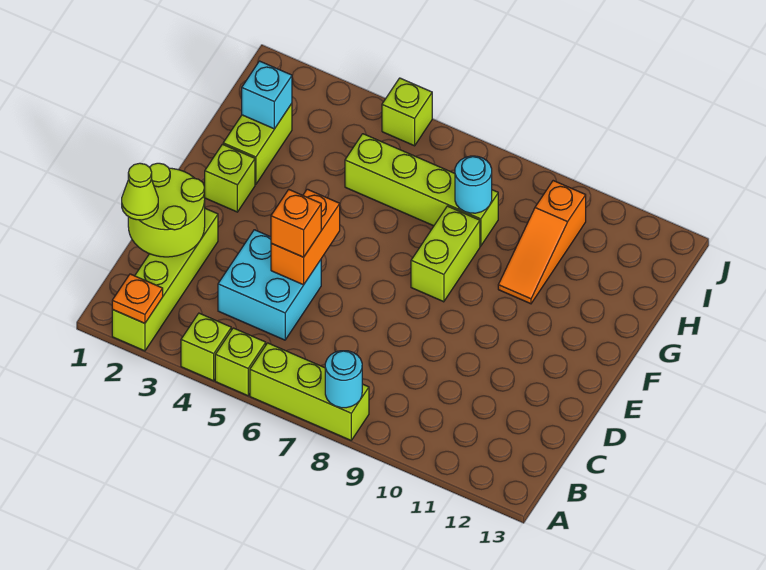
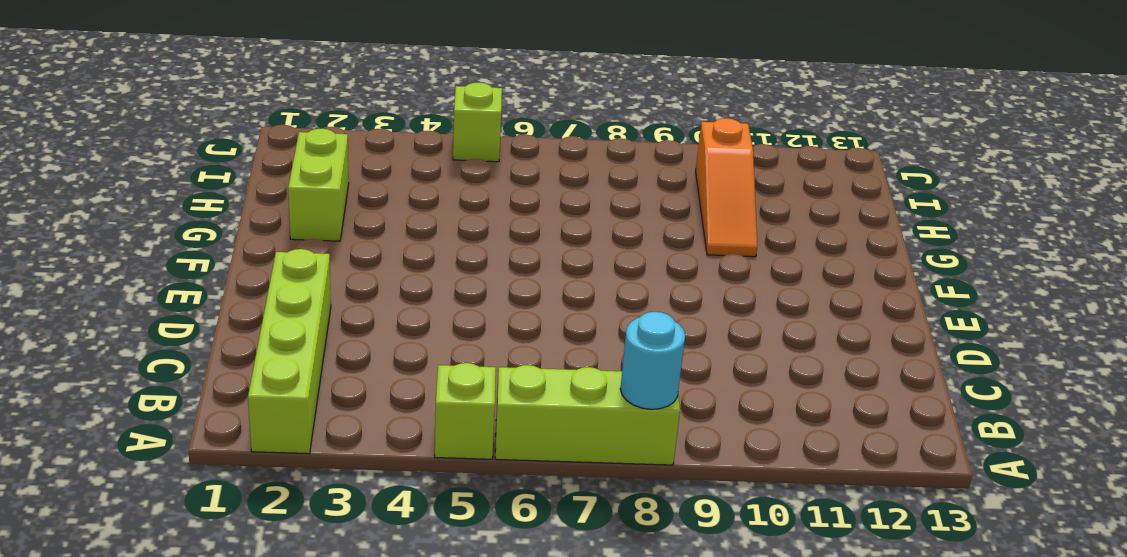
none -> lime brick A4 level 1
none -> cyan brick C4:D5 level 1
none -> lime brick F2 level 1

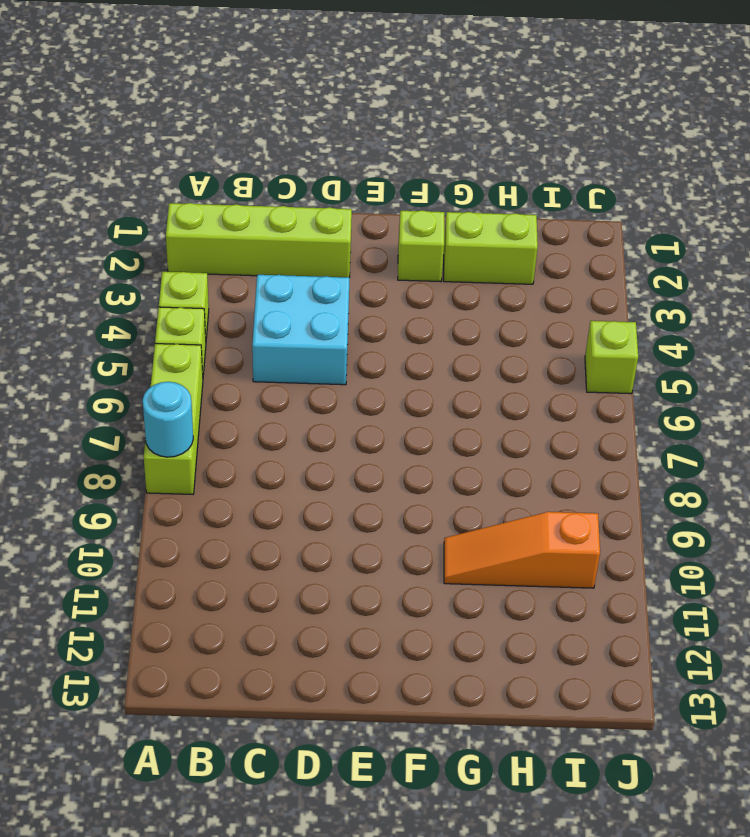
none -> lime brick F8:G8 level 1
none -> lime brick H5:H8 level 1
none -> orange plate A2 level 2

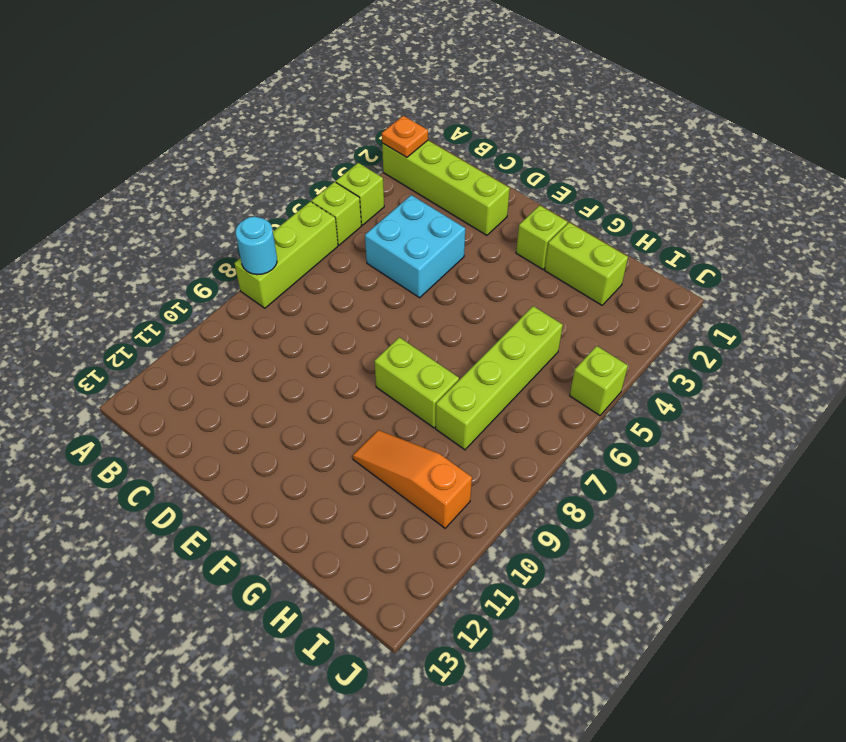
none -> lime round brick C1:D2 level 2
none -> orange brick D5:E5 level 2
none -> cyan brick H2 level 2

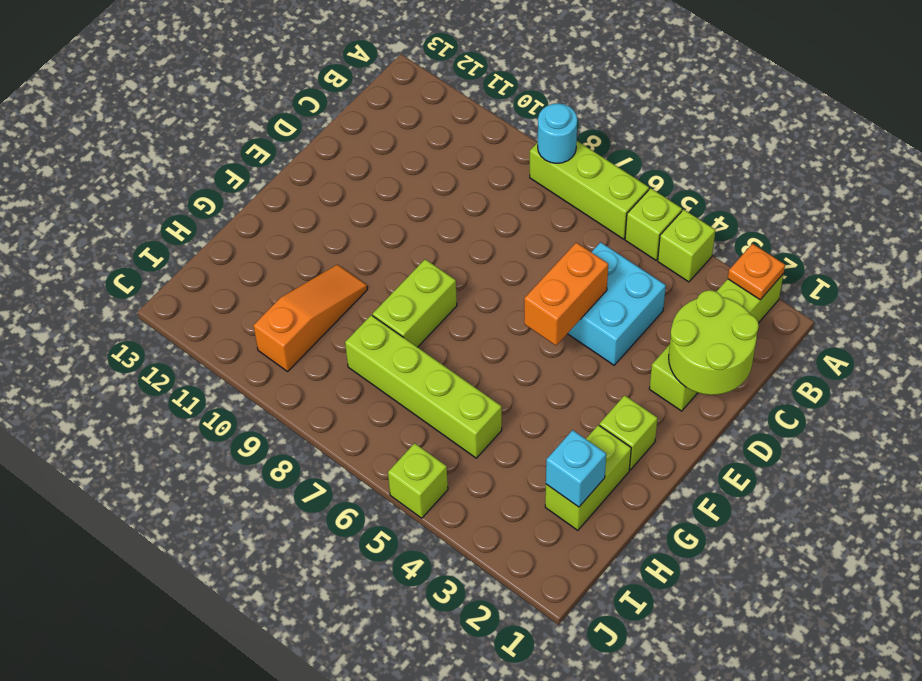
none -> cyan round brick H8 level 2
none -> lime cone C1 level 3
none -> orange brick D5 level 3

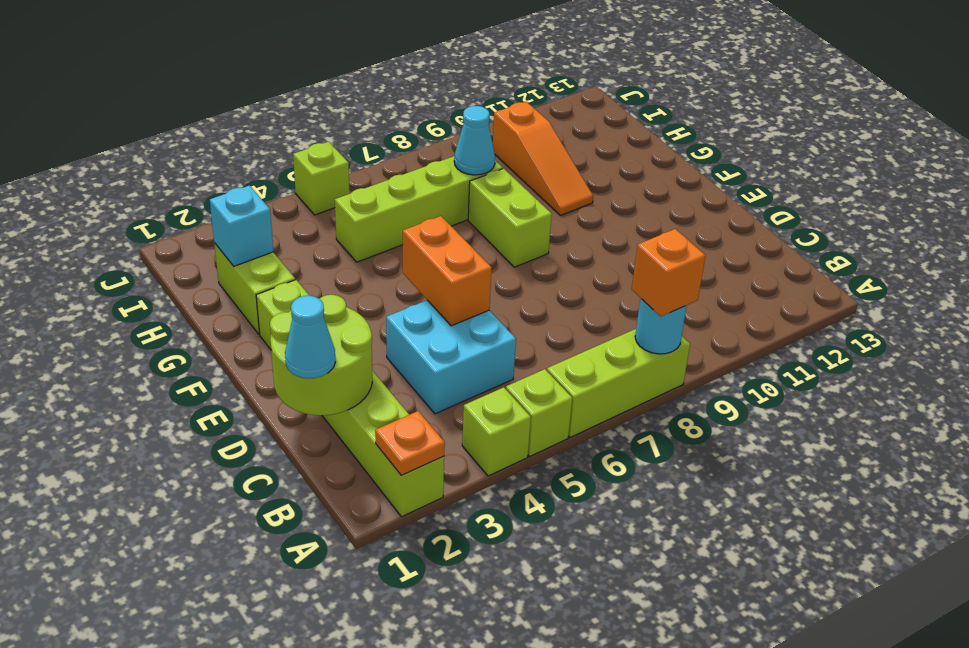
orange brick A8 level 3 -> orange brick D5 level 3
cyan cone C1 level 3 -> lime cone C1 level 3
cyan cone H8 level 2 -> cyan round brick H8 level 2

